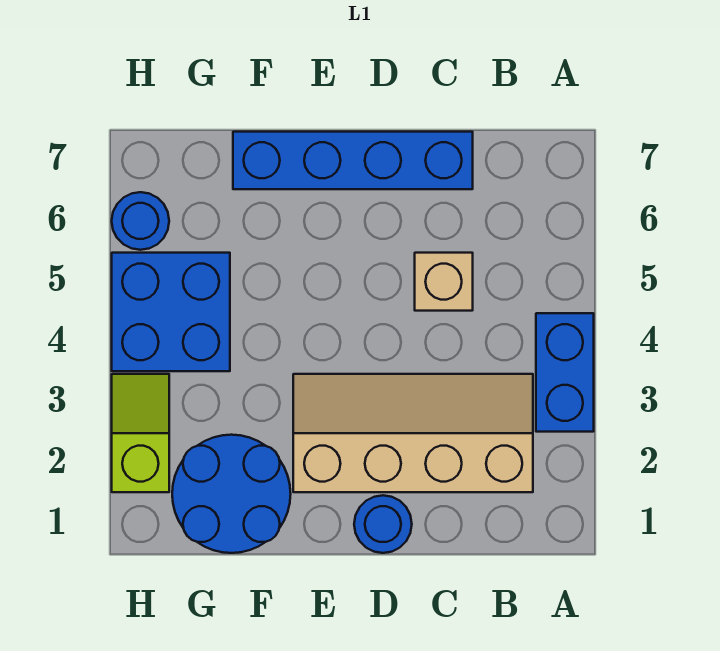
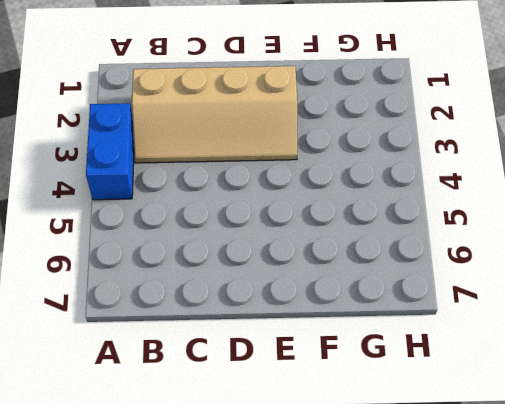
none -> tan brick C5 level 1
none -> blue brick C7:F7 level 1

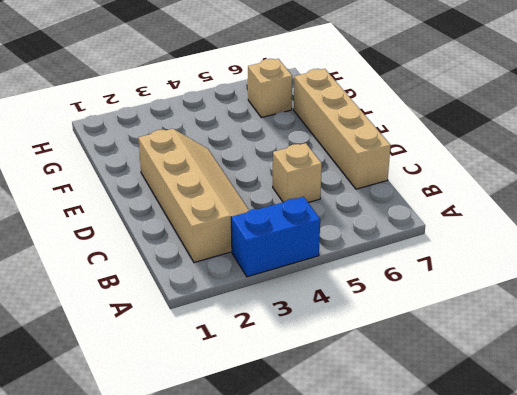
tan brick C7:F7 level 1 -> blue brick C7:F7 level 1
tan brick G6 level 1 -> none
none -> blue round brick D1 level 1
none -> blue round brick F1:G2 level 1

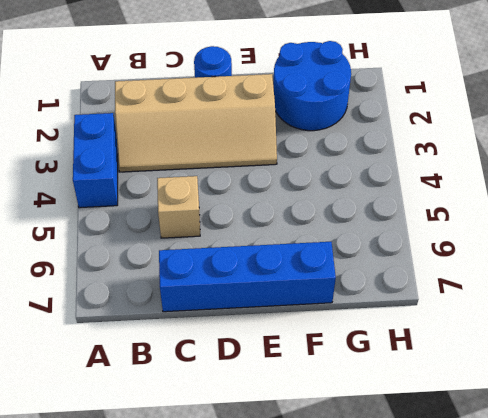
none -> blue brick G4:H5 level 1
none -> lime slope H2:H3 level 1 top 2

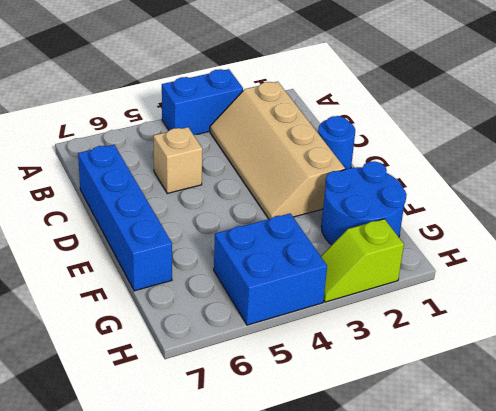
none -> blue round brick H6 level 1

